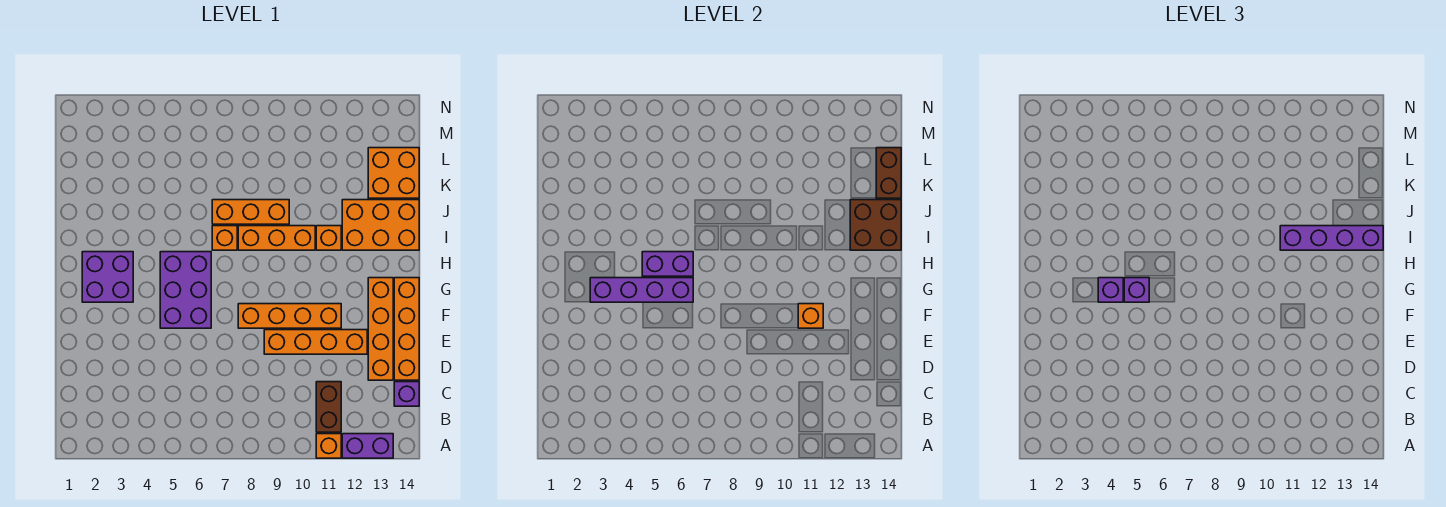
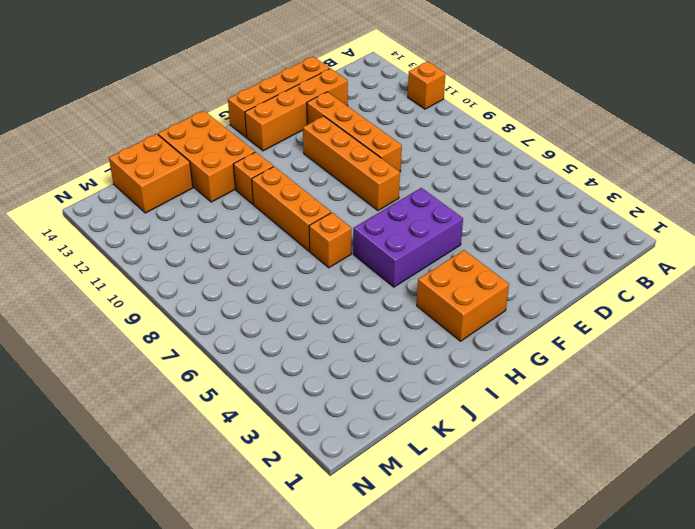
orange brick G2:H3 level 1 -> purple brick G2:H3 level 1
none -> purple brick A12:A13 level 1
none -> brown brick B11:C11 level 1
none -> purple brick C14 level 1

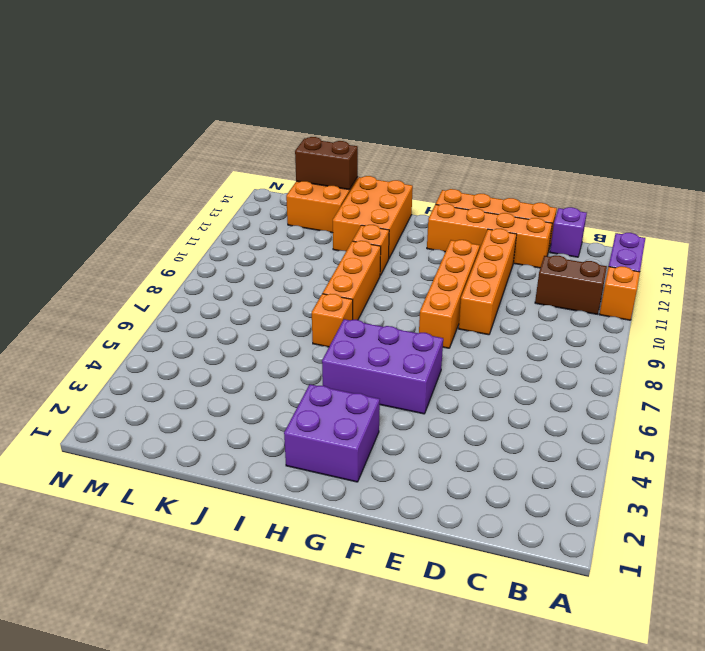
none -> orange brick J7:J9 level 1
none -> orange brick F11 level 2
none -> purple brick G3:G6 level 2

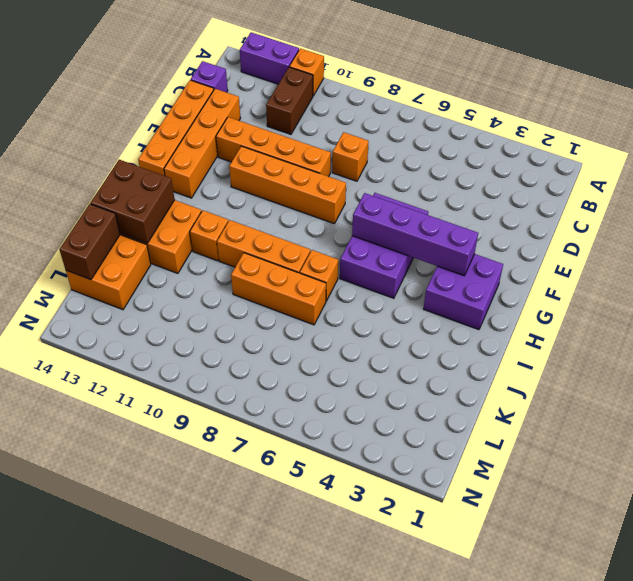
orange brick D8 level 1 -> orange brick F11 level 2
none -> purple brick H5:H6 level 2
none -> purple brick G4 level 3
none -> purple brick G5 level 3

